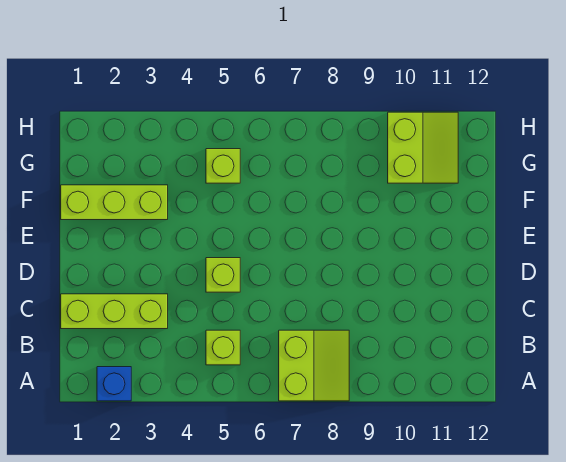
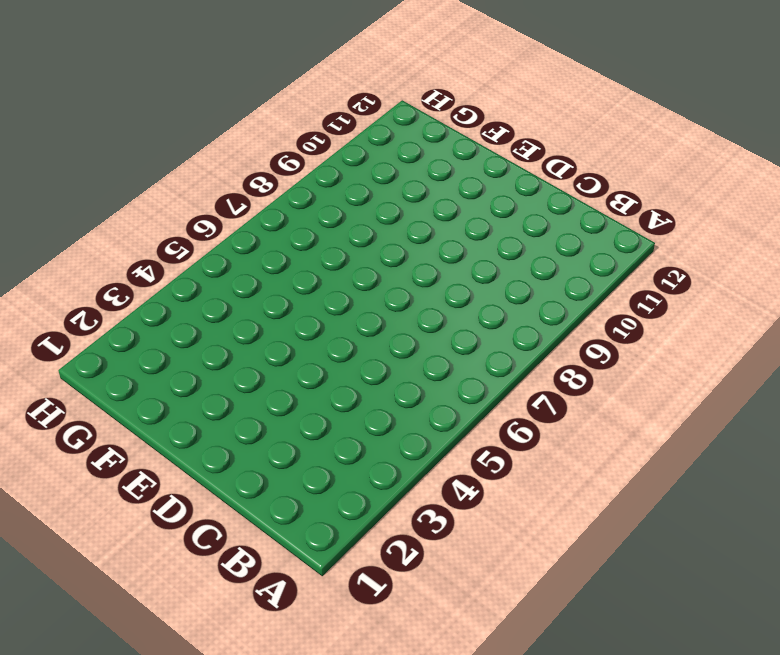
none -> blue brick A2 level 1
none -> lime slope A7:B8 level 1 top 7

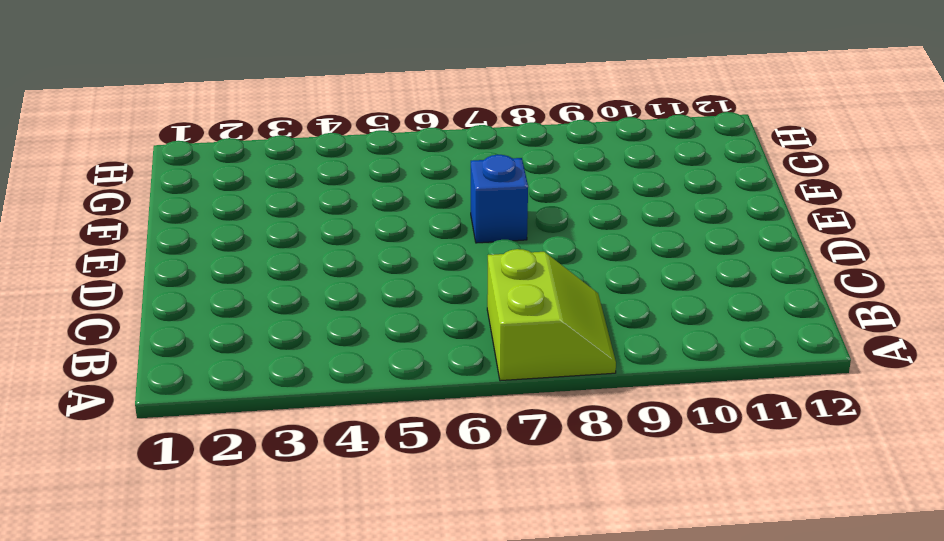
blue brick E7 level 1 -> blue brick A2 level 1
none -> lime brick B5 level 1
none -> lime brick C1:C3 level 1

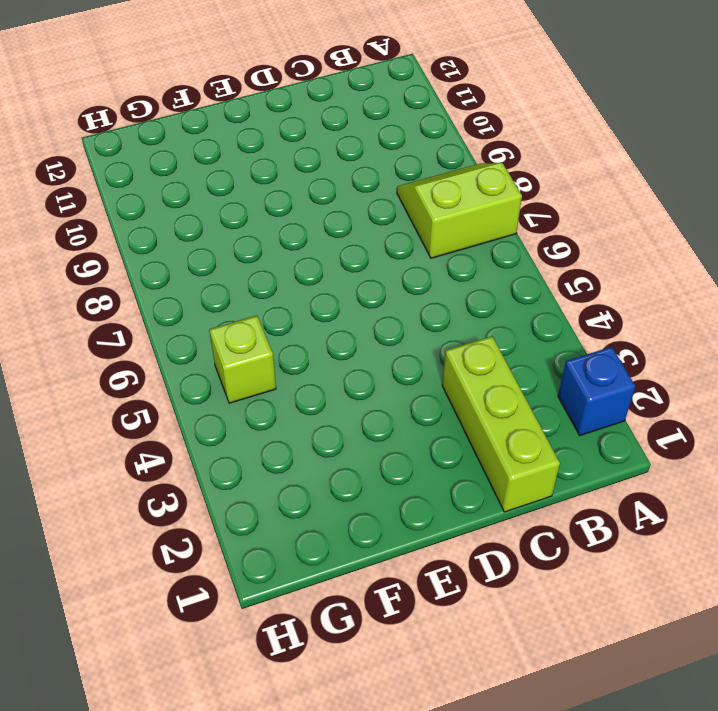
none -> lime brick B5 level 1
none -> lime brick D5 level 1

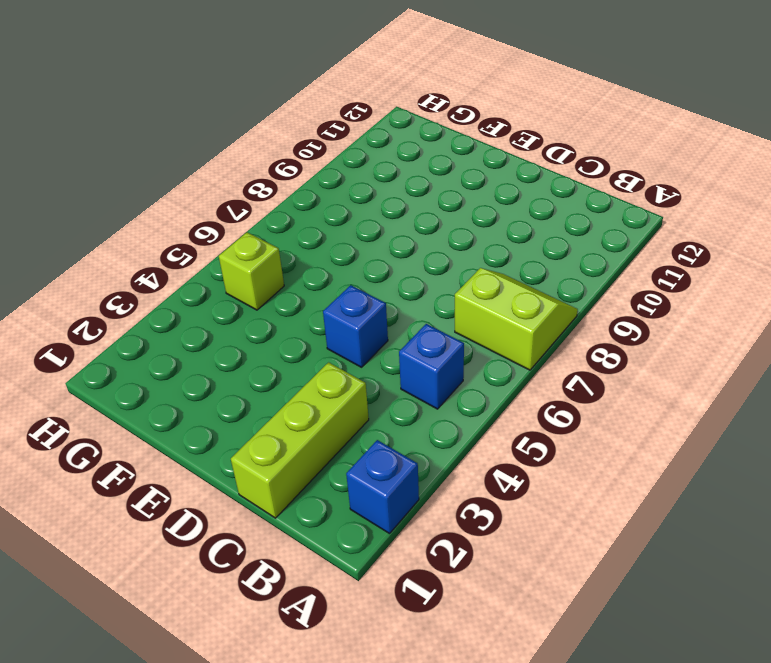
blue brick B5 level 1 -> lime brick B5 level 1
blue brick D5 level 1 -> lime brick D5 level 1
none -> lime brick F1:F3 level 1
none -> lime slope G10:H11 level 1 top 10

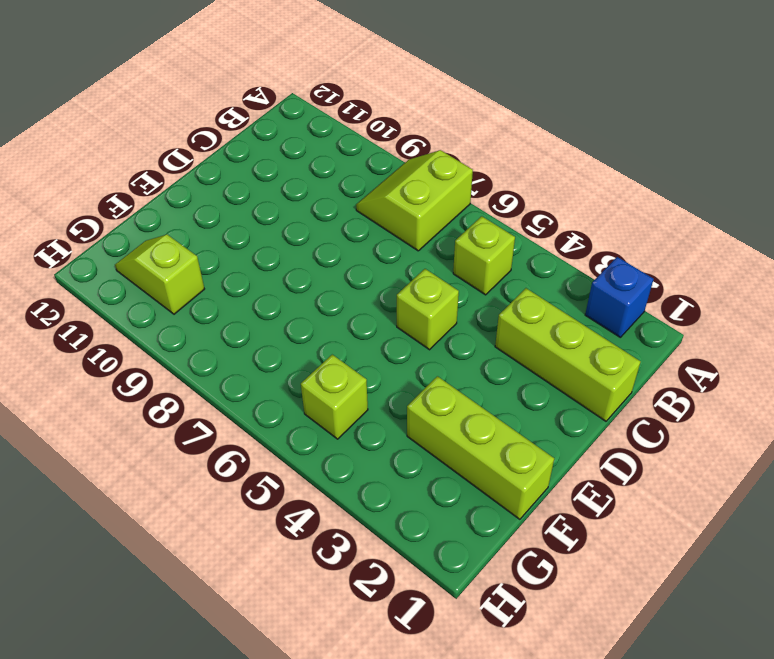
lime slope G10:G11 level 1 top 10 -> lime slope G10:H11 level 1 top 10

